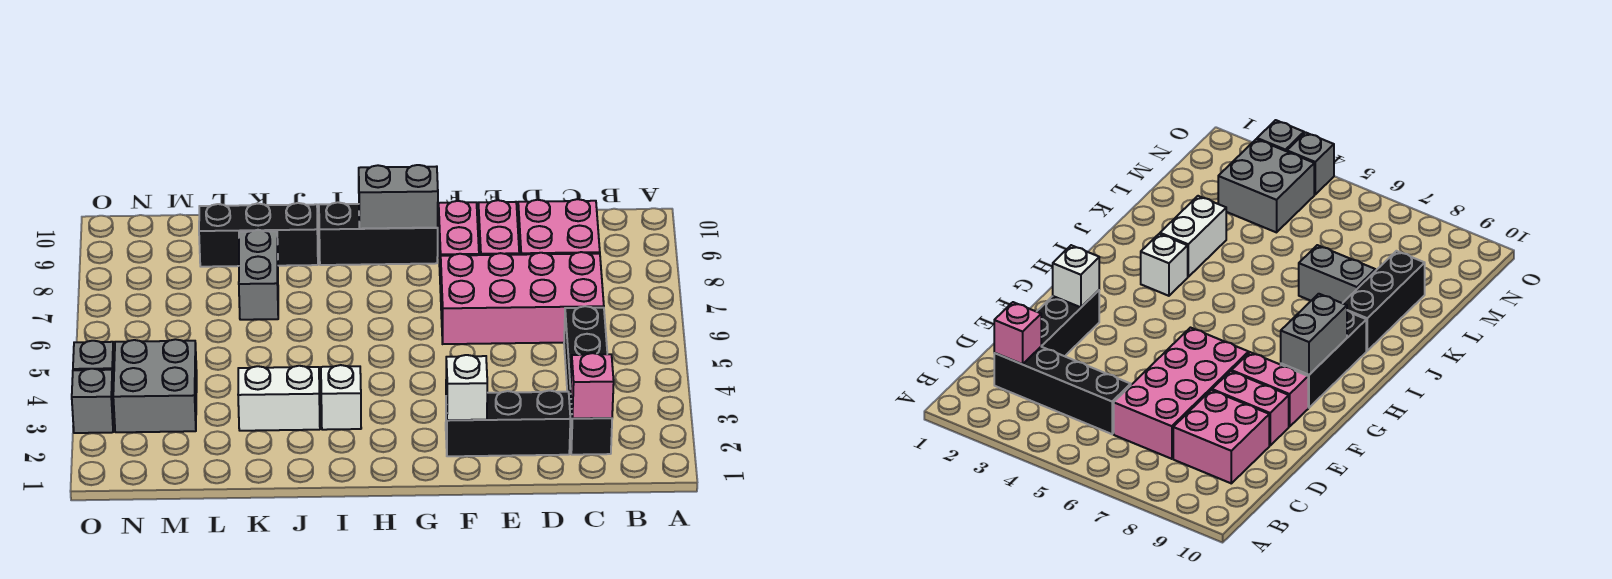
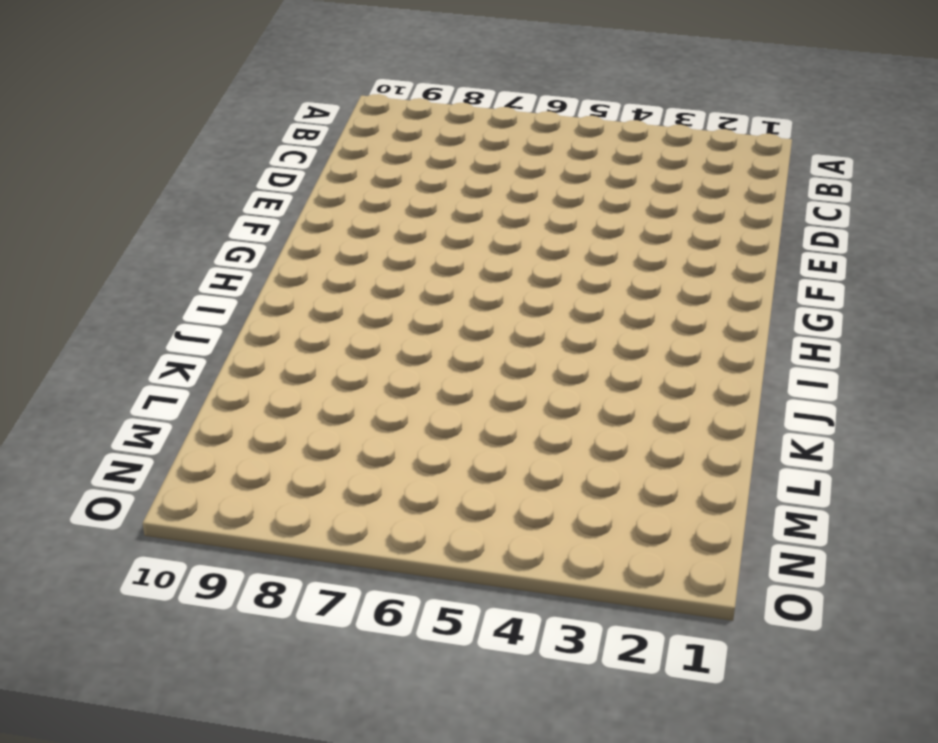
none -> black brick C2:C5 level 1
none -> pink brick C6:F7 level 1
none -> pink brick C8:D9 level 1

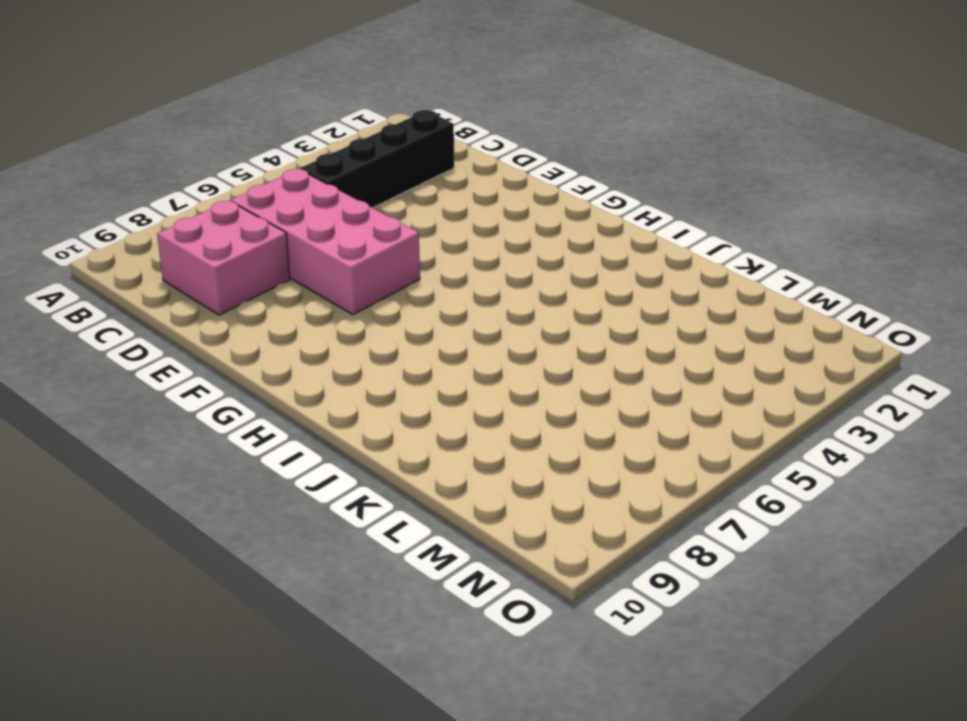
none -> black brick D2:F2 level 1
none -> pink brick E8:E9 level 1
none -> pink brick F8:F9 level 1

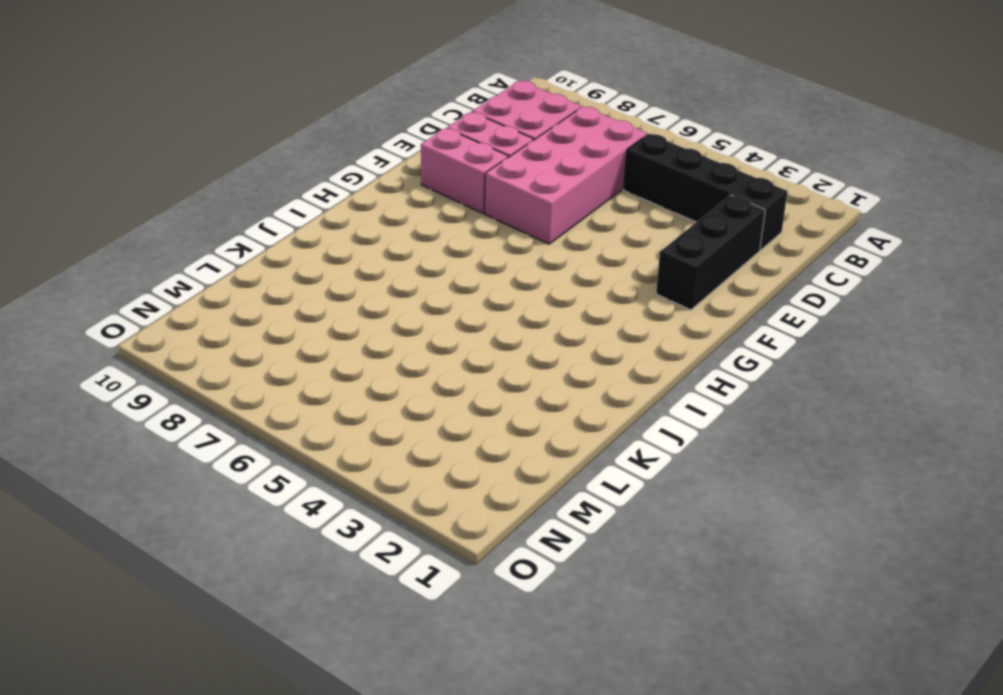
none -> black brick G9:I9 level 1
none -> white brick I3 level 1
none -> white brick J3:K3 level 1

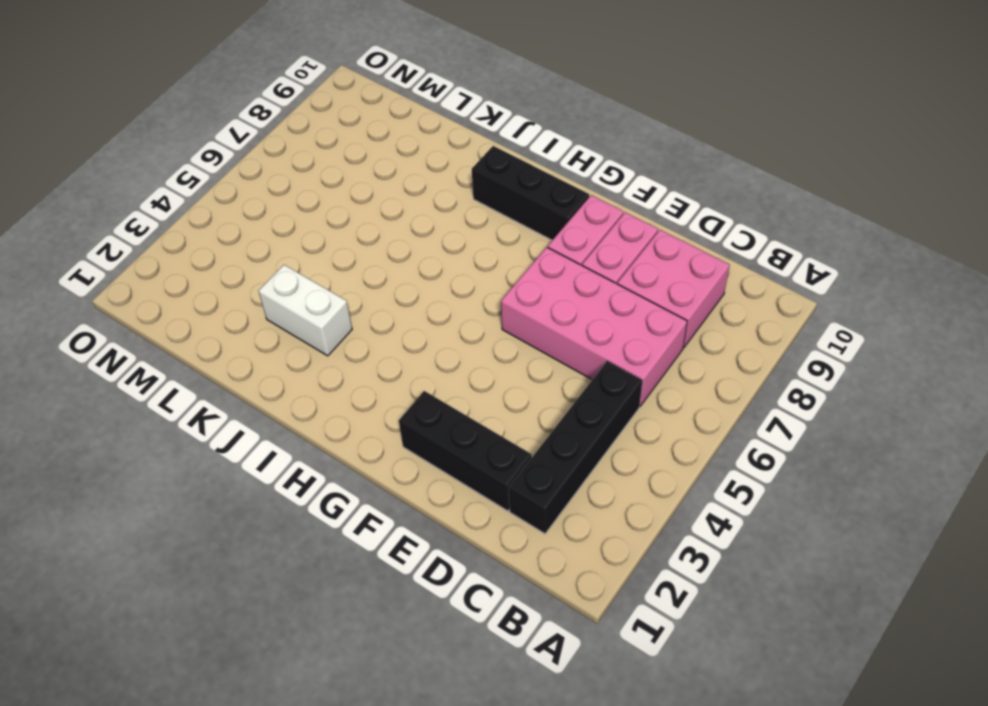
none -> white brick I3 level 1
none -> black brick J9:L9 level 1
none -> grey brick K7:K8 level 1

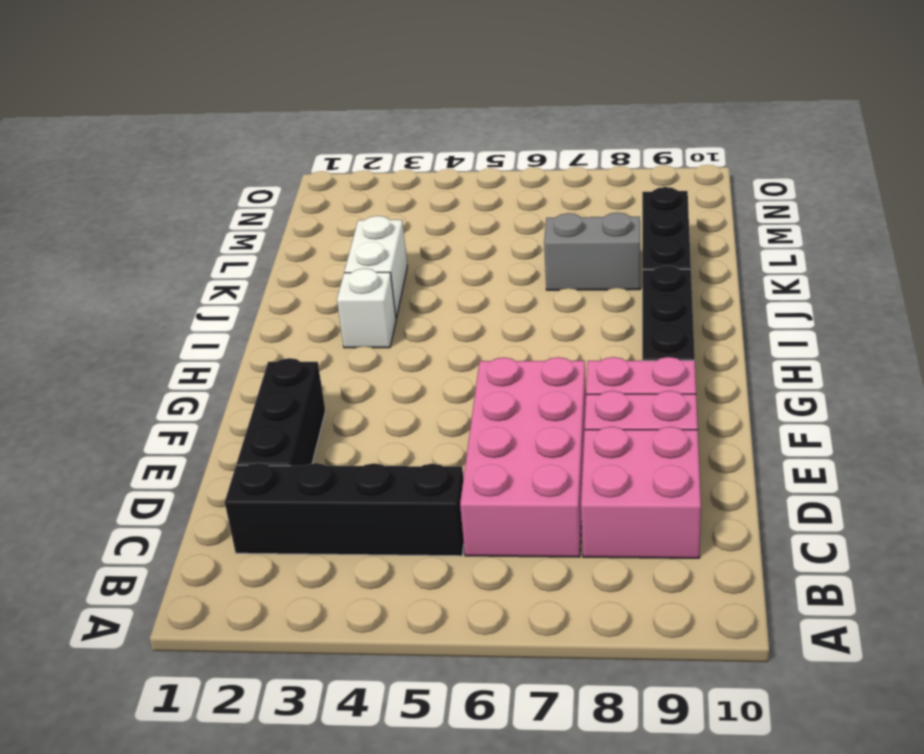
none -> grey brick M3:N4 level 1
none -> grey brick O3 level 1
none -> grey brick O4 level 1

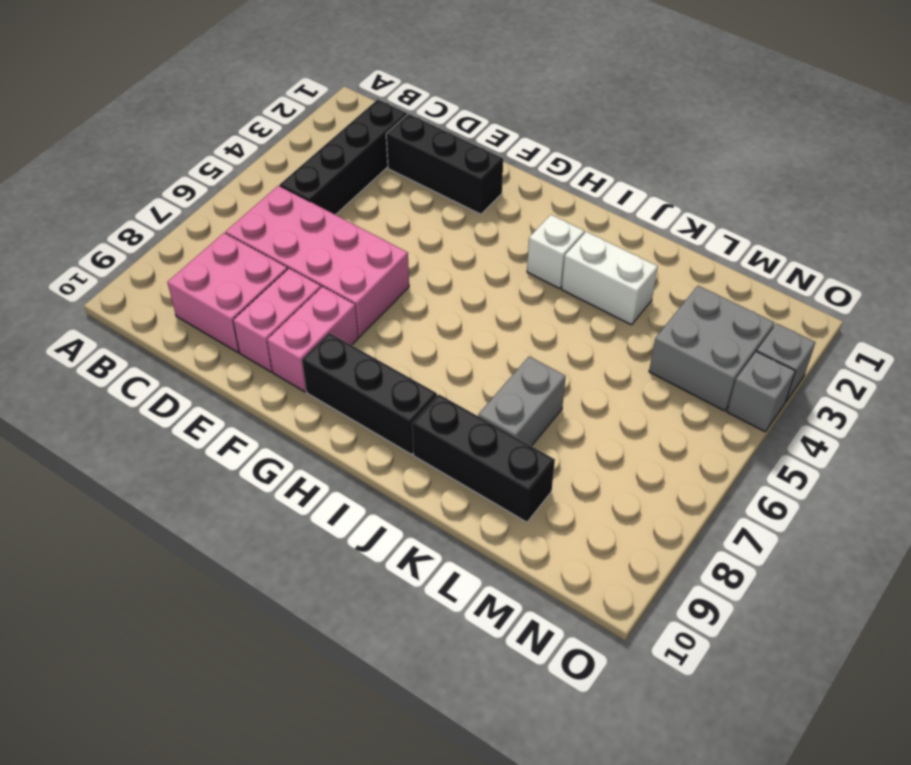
none -> pink brick C2 level 2
none -> white brick F2 level 2
none -> grey brick G9:H9 level 2

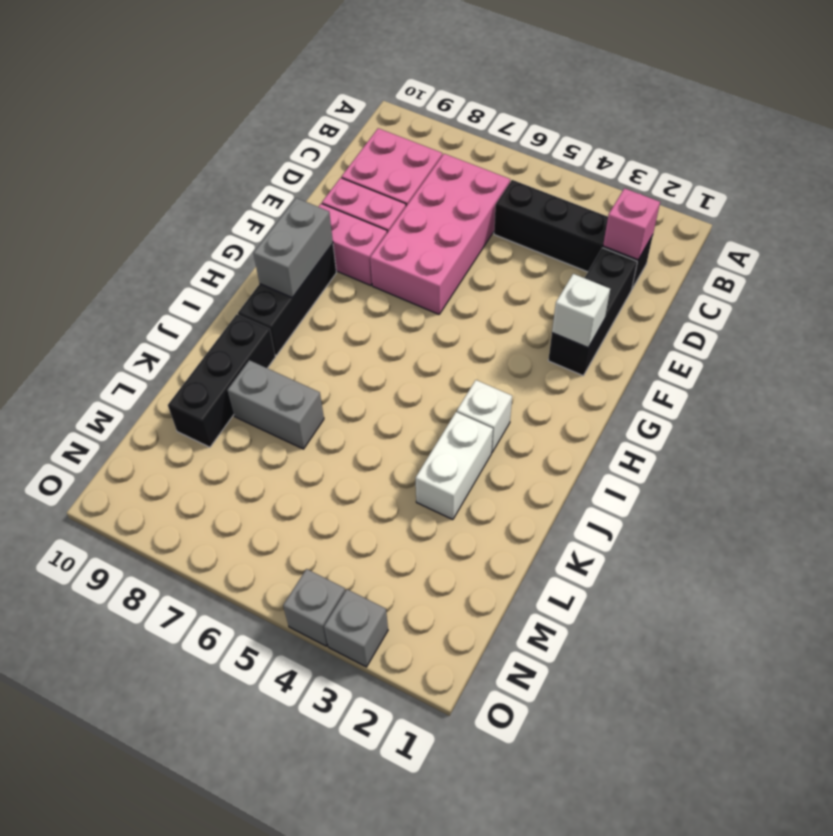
none -> grey brick M3:N4 level 1

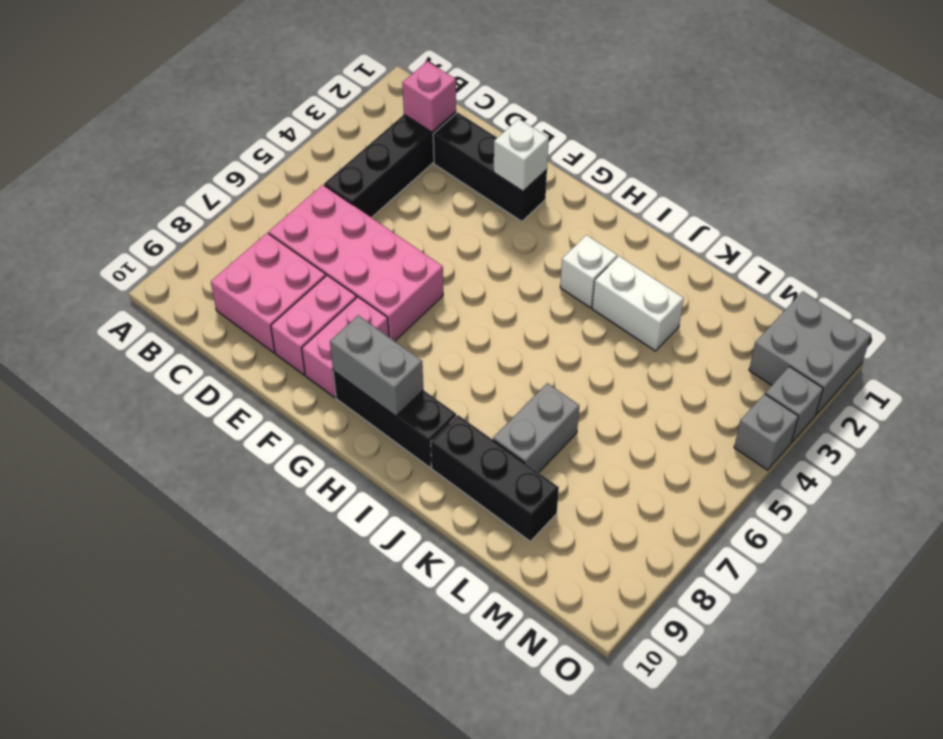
grey brick N1:O2 level 1 -> grey brick M3:N4 level 1

